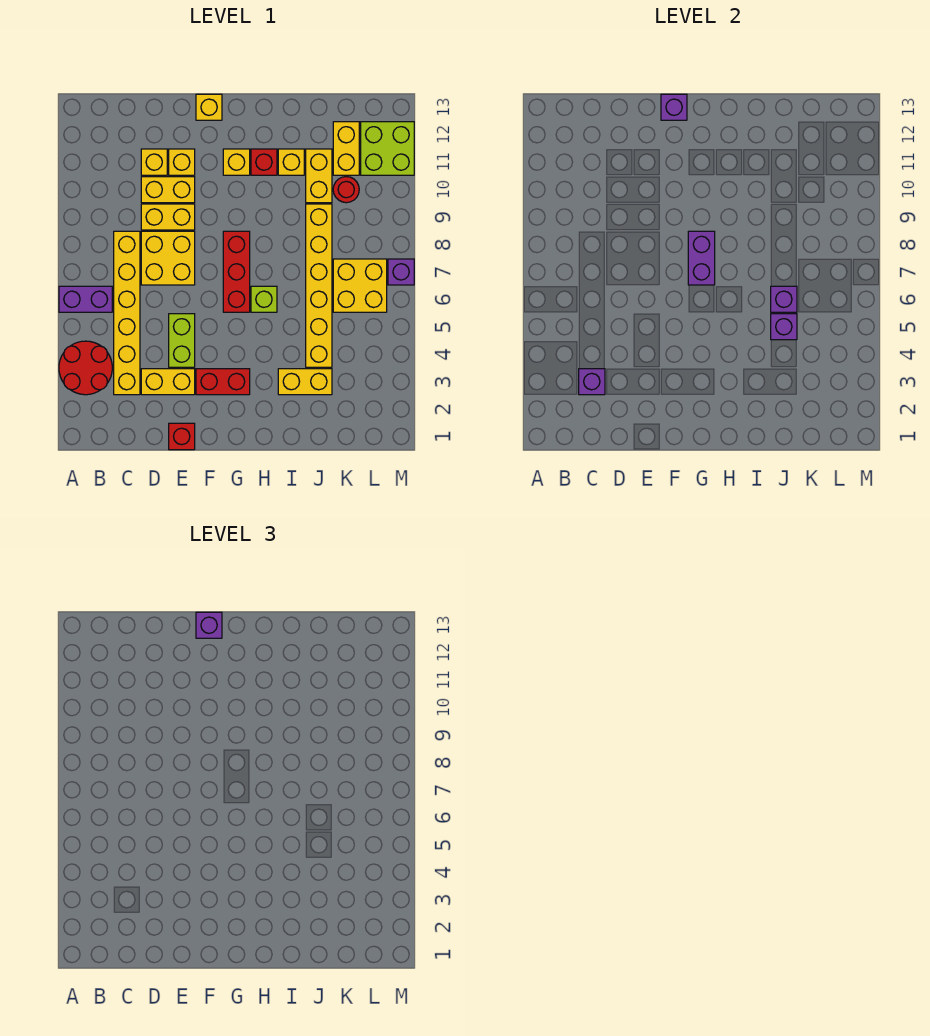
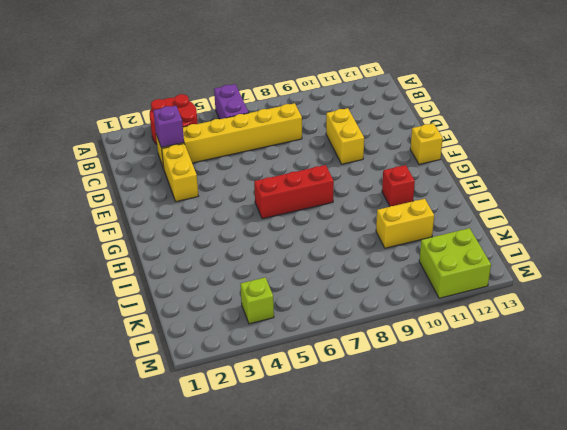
lime brick L4 level 1 -> lime brick H6 level 1
none -> yellow brick D7:E8 level 1
none -> yellow brick D9:E9 level 1
none -> yellow brick D11 level 1
none -> red brick E1 level 1

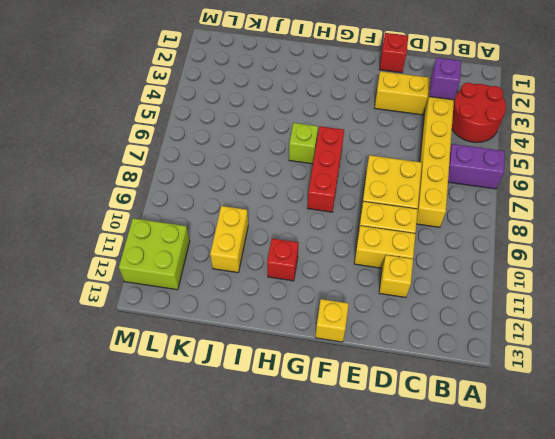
none -> lime brick E4:E5 level 1
none -> yellow brick E11 level 1
none -> red brick F3:G3 level 1
none -> yellow brick G11 level 1

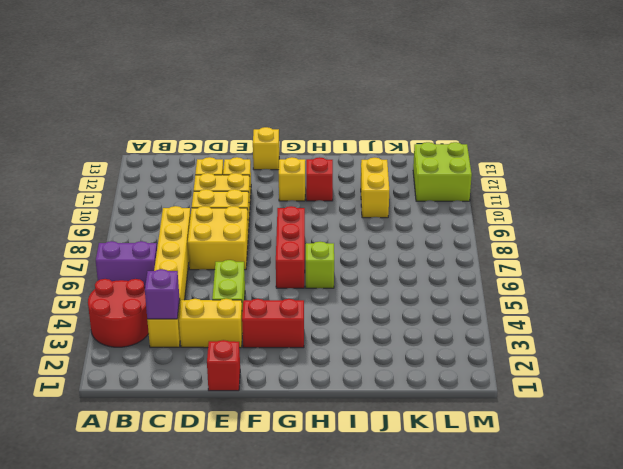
none -> yellow brick I3:J3 level 1
none -> yellow brick I11 level 1
none -> yellow brick J4:J9 level 1
none -> yellow brick K6:L7 level 1

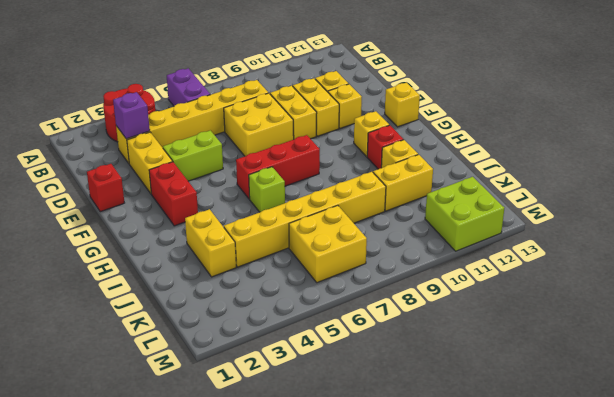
none -> red round brick K10 level 1
none -> yellow brick K11:K12 level 1
none -> purple brick M7 level 1
none -> purple brick F13 level 2

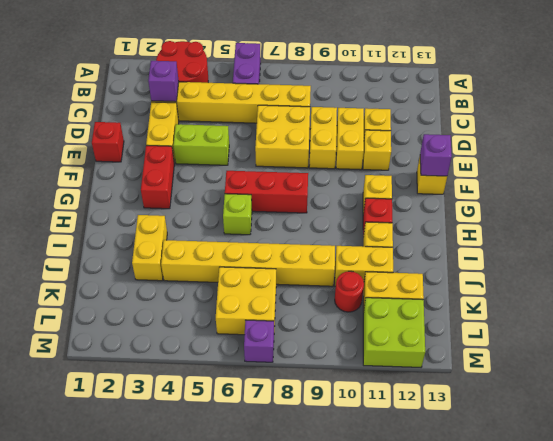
none -> purple brick G7:G8 level 2
none -> purple brick J5 level 2
none -> purple brick J6 level 2
none -> purple brick F13 level 3

